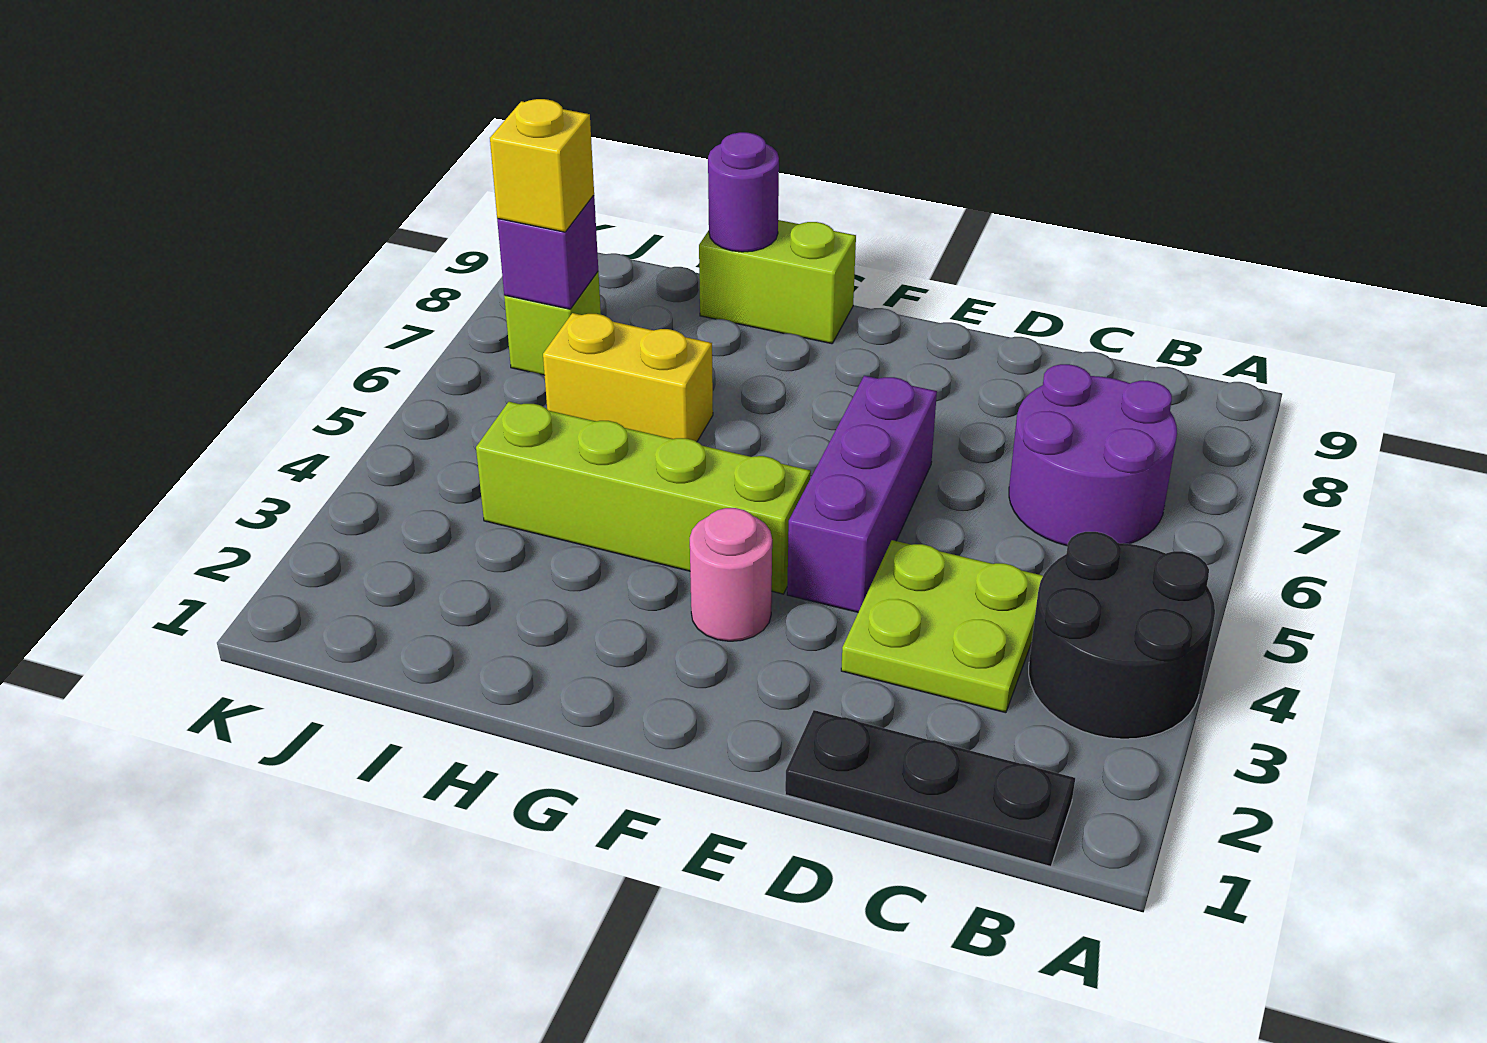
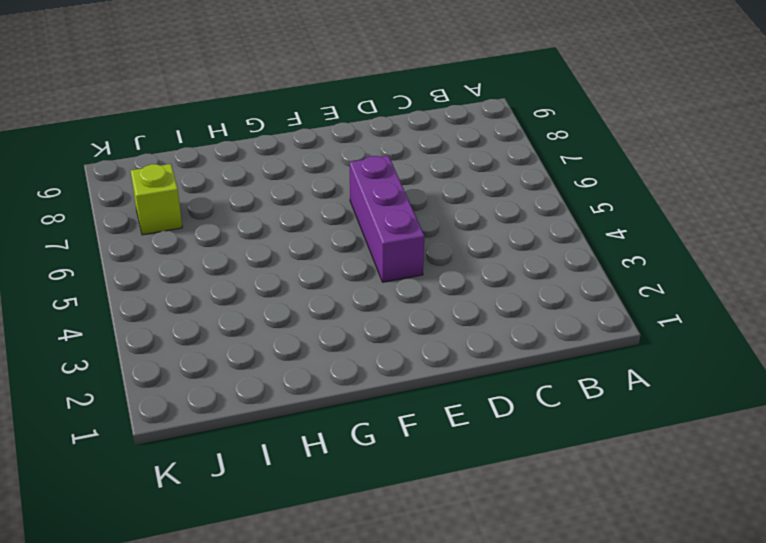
none -> black round brick A3:B4 level 1
none -> black plate B1:D1 level 1
none -> purple round brick B6:C7 level 1

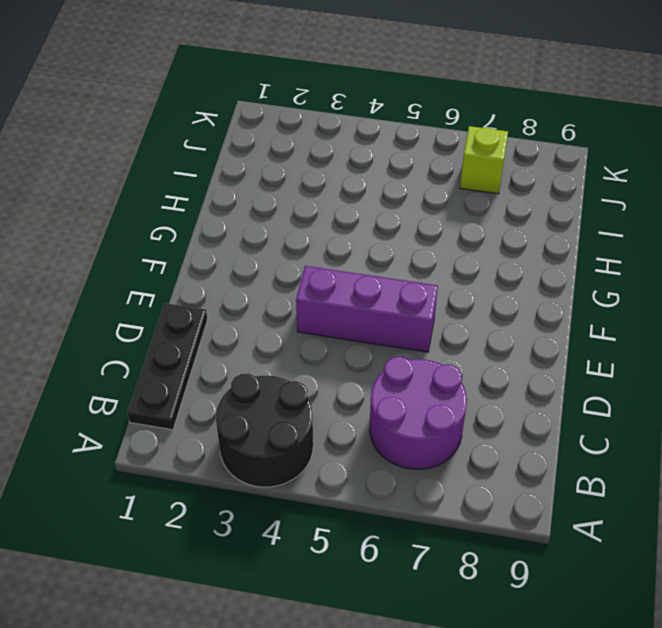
none -> lime plate C3:D4 level 1
none -> pink round brick F3 level 1
none -> lime brick F4:I4 level 1

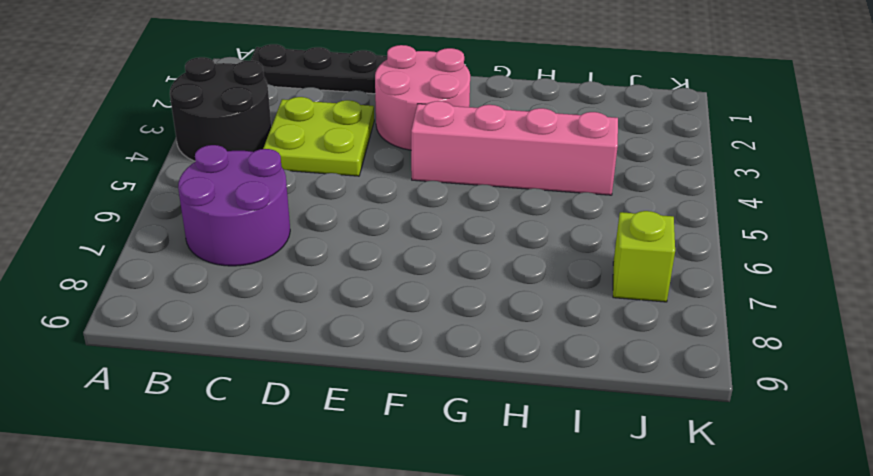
pink round brick E2:F3 level 1 -> pink round brick F3 level 1
pink brick F4:I4 level 1 -> lime brick F4:I4 level 1
none -> purple brick E4:E6 level 1
none -> lime brick G9:H9 level 1
none -> yellow brick H6:I6 level 1

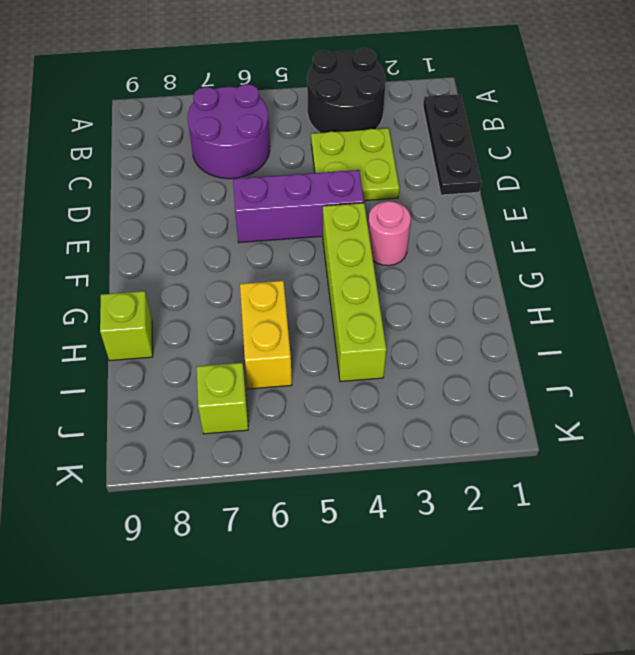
lime brick H9 level 1 -> lime brick G9:H9 level 1
none -> purple round brick H9 level 2
none -> purple brick J7 level 2
none -> yellow brick J7 level 3

